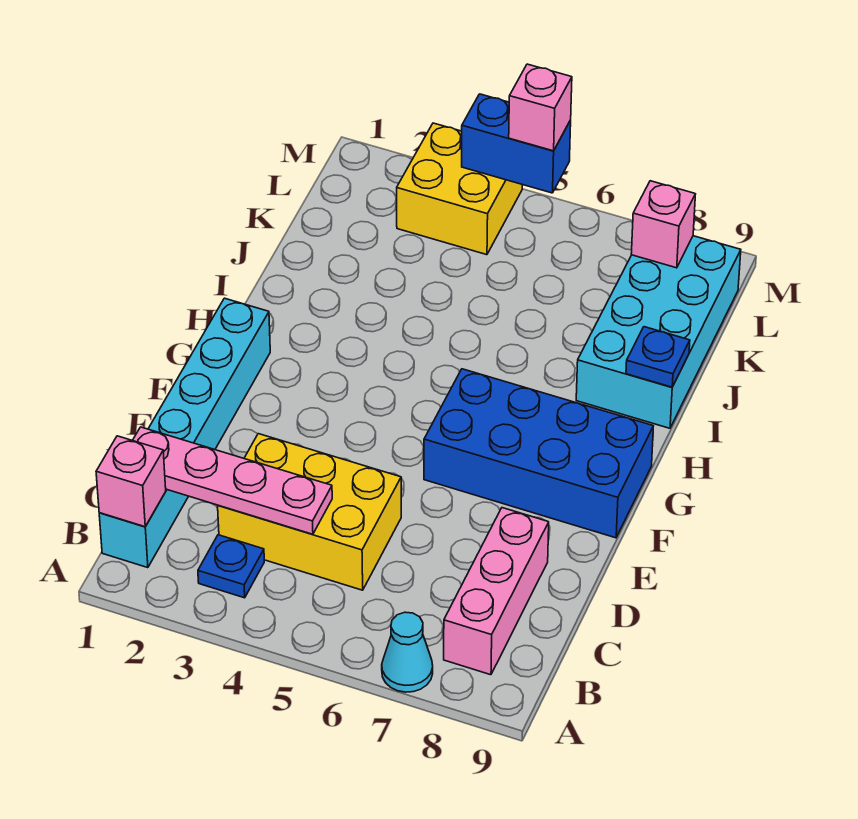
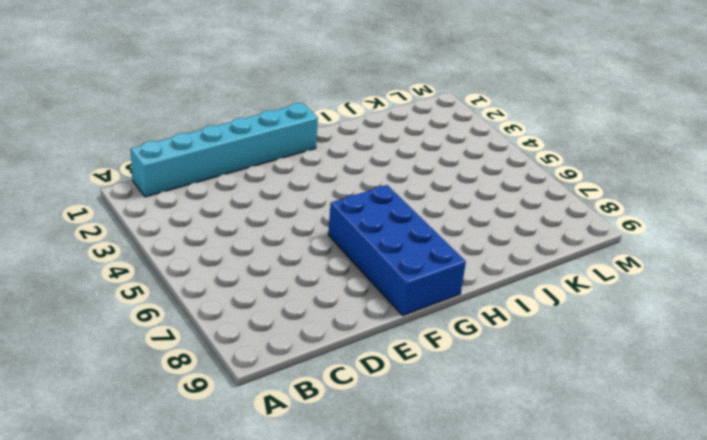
none -> cyan cone A7 level 1
none -> blue plate B3 level 1
none -> pink brick B8:D8 level 1

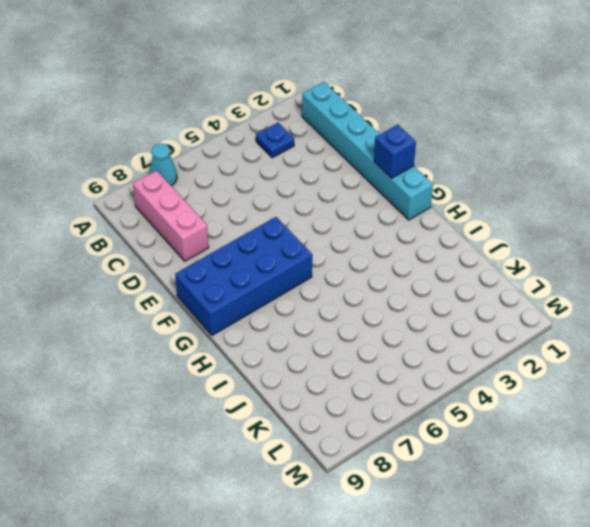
blue brick F1 level 2 -> none
none -> yellow brick C3:D5 level 1
none -> cyan brick I8:L9 level 1
none -> yellow brick L3:M4 level 1

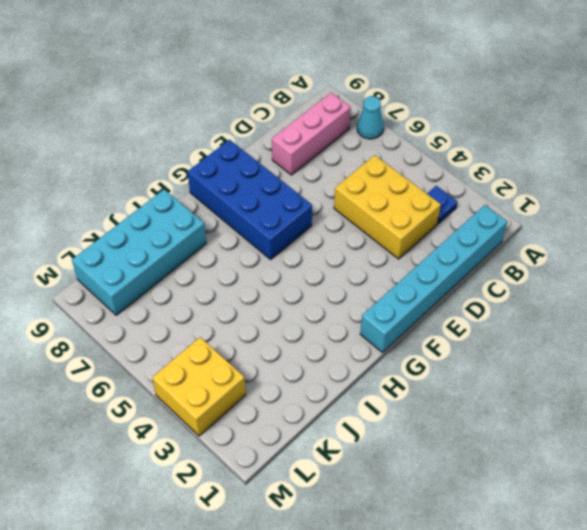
none -> pink brick B1 level 2
none -> pink plate C1:C4 level 2
none -> blue plate I9 level 2

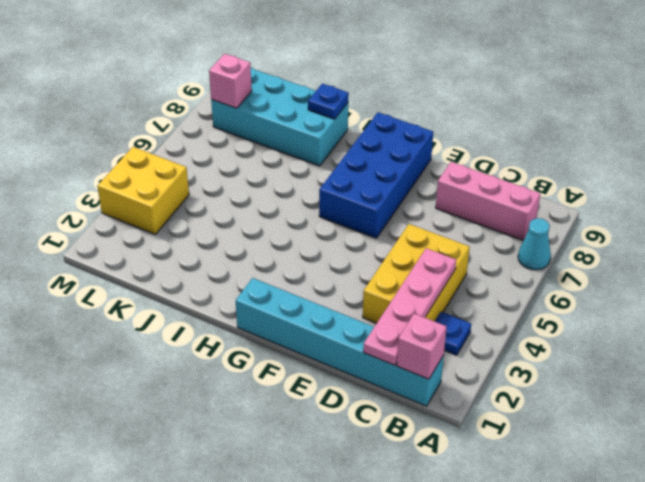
none -> blue brick M4:M5 level 2
none -> pink brick M5 level 3

